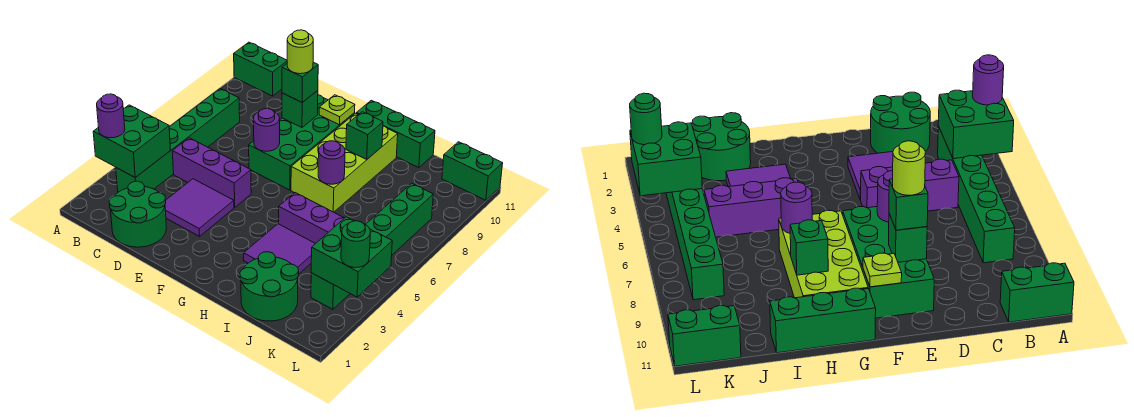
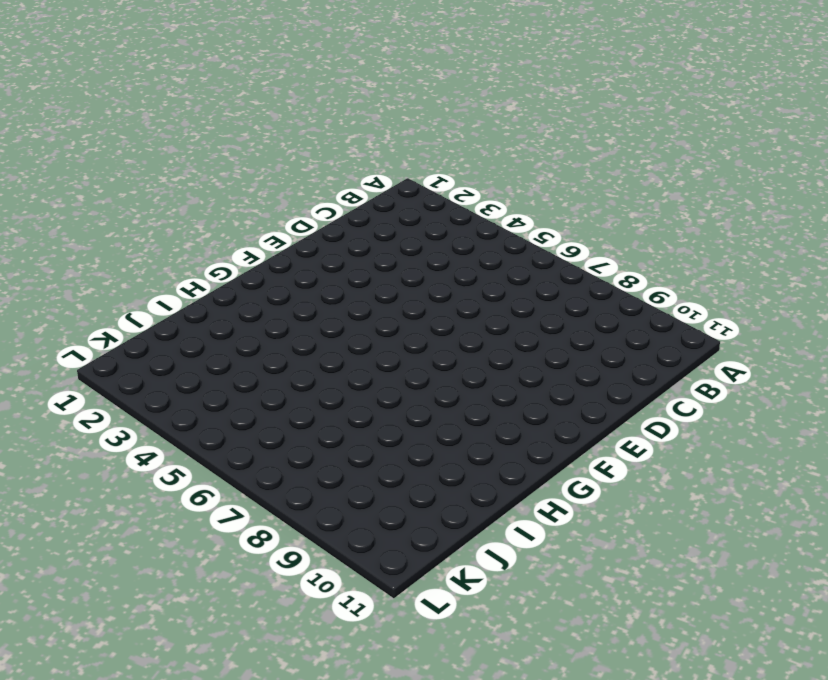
none -> green brick A11:B11 level 1
none -> green brick B3:B8 level 1
none -> green round brick C1:D2 level 1

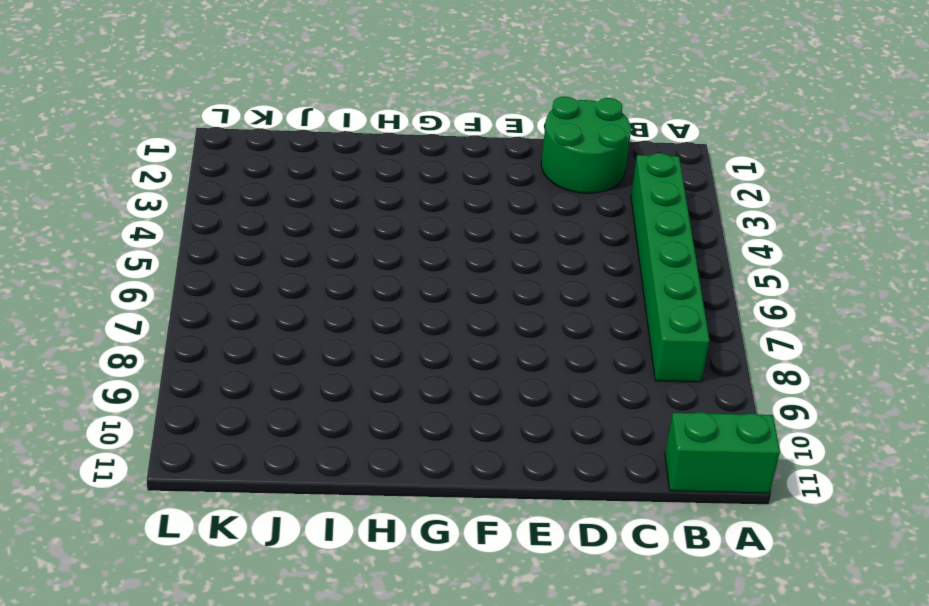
none -> purple brick C5:E5 level 1
none -> purple tile D3:E4 level 1
none -> green brick E7:F10 level 1

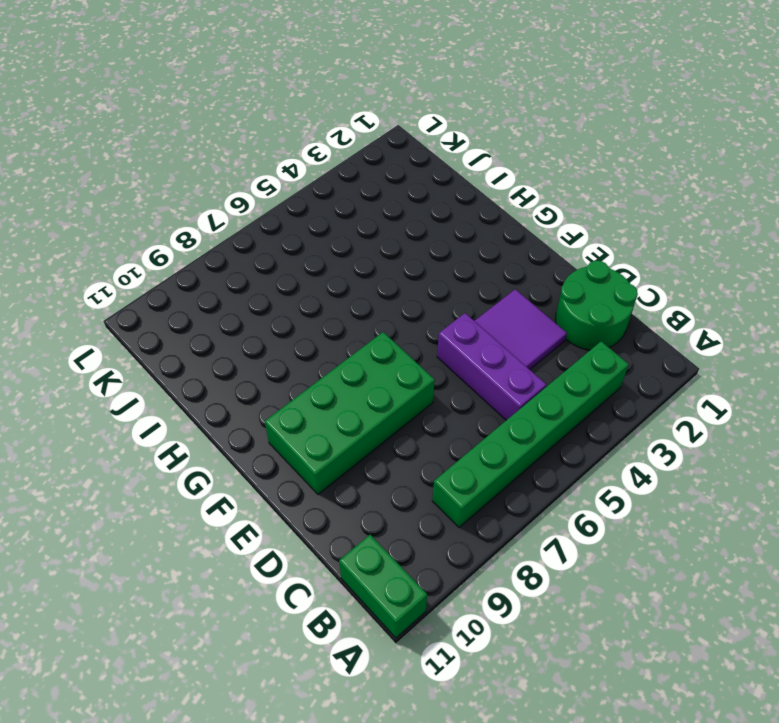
none -> lime brick G7:H10 level 1
none -> green brick G11:I11 level 1
none -> purple tile H3:I4 level 1

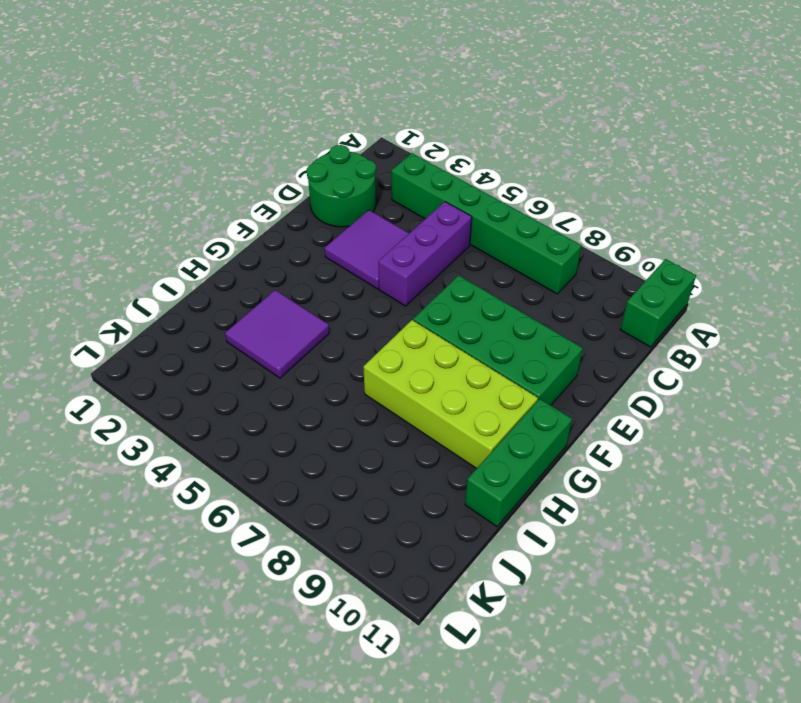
none -> purple brick H5:J5 level 1
none -> green round brick I1:J2 level 1
none -> green brick K3:K8 level 1

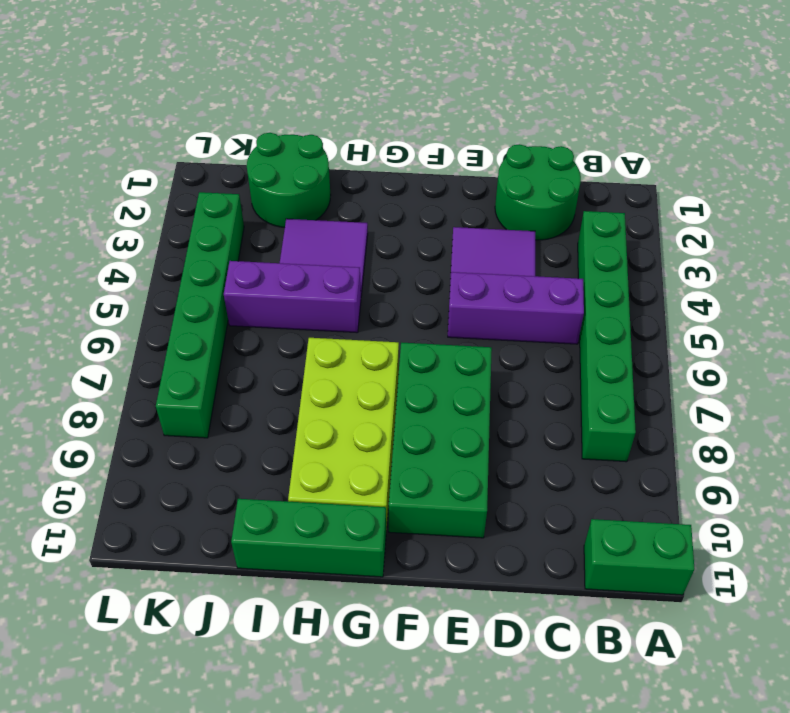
none -> green brick K11:L11 level 1
none -> green brick A3:B4 level 2
none -> purple round brick E7 level 2

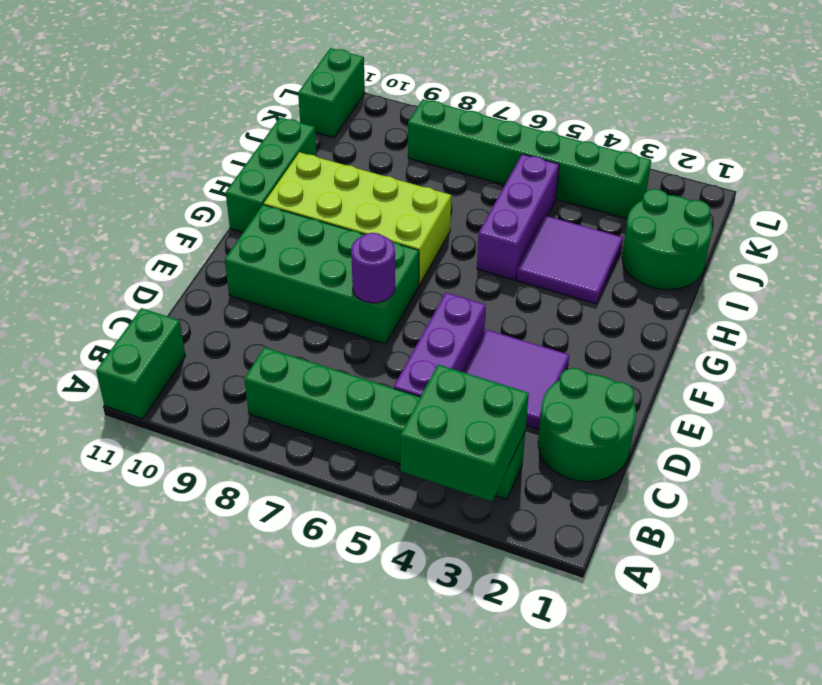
none -> green brick E9 level 2
none -> lime plate F10 level 2
none -> purple round brick H7 level 2

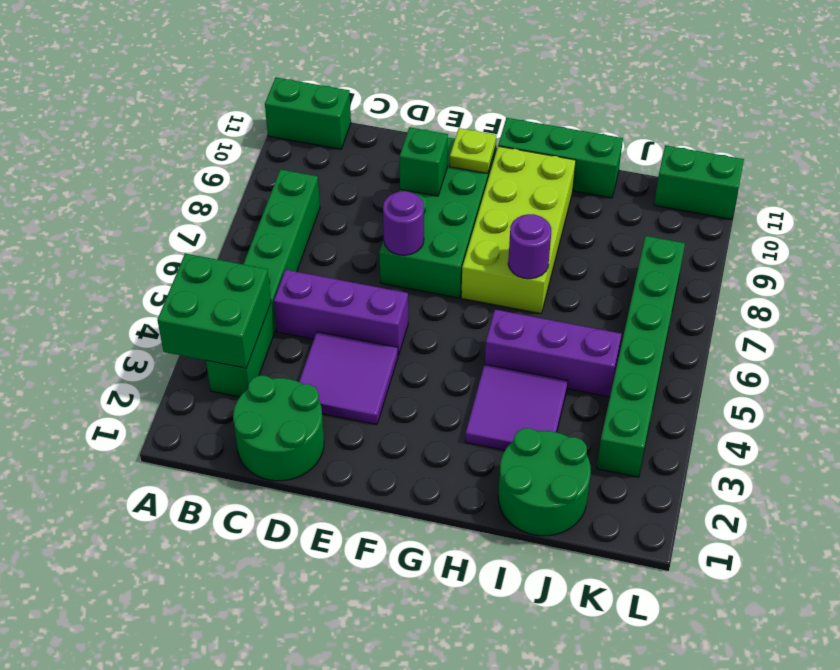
none -> green brick H9 level 2
none -> green brick K3:L4 level 2
none -> purple round brick A3 level 3

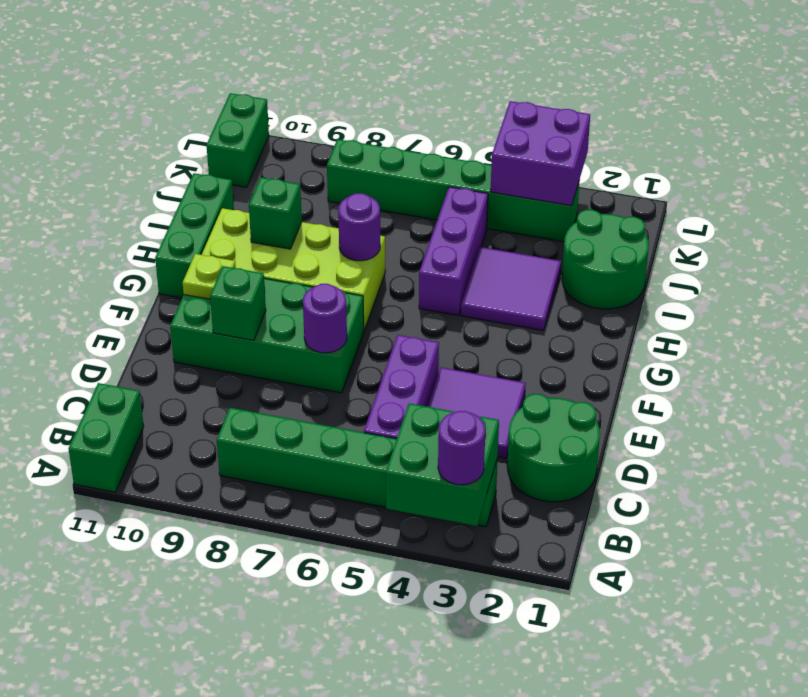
purple brick K3:L4 level 2 -> green brick K3:L4 level 2
none -> green brick E9 level 3
none -> green round brick L3 level 3
none -> lime round brick E9 level 4

